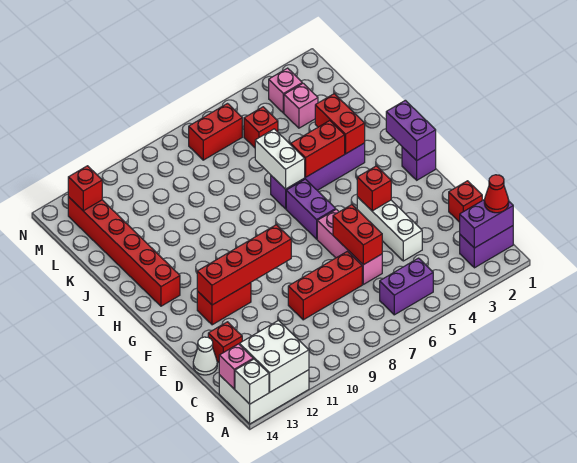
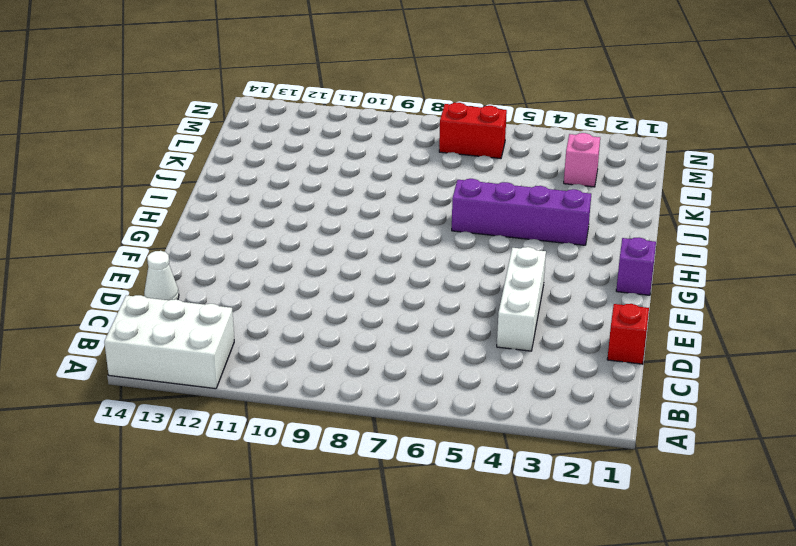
none -> purple brick B1:B2 level 1
none -> purple brick B5:B6 level 1
none -> pink brick D6:F6 level 1
none -> red brick D7:D9 level 1

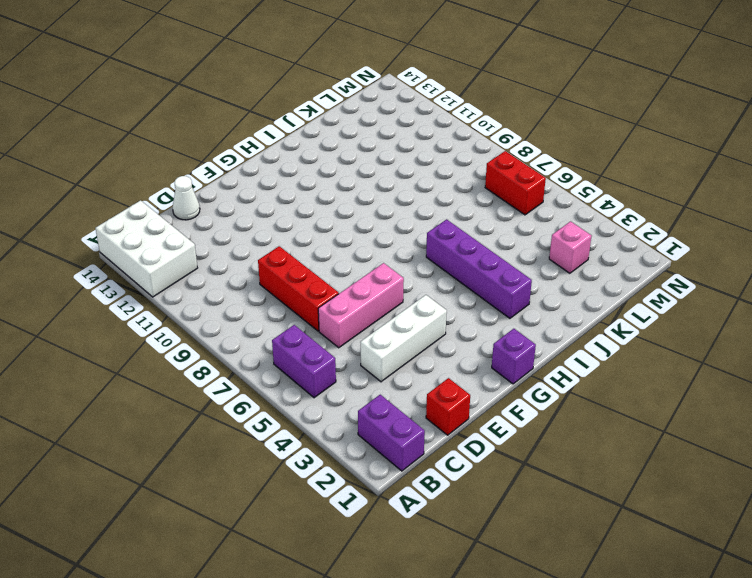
none -> red brick D13 level 1
none -> red brick F11:F12 level 1
none -> purple brick G6:H6 level 1
none -> red brick H13:M13 level 1

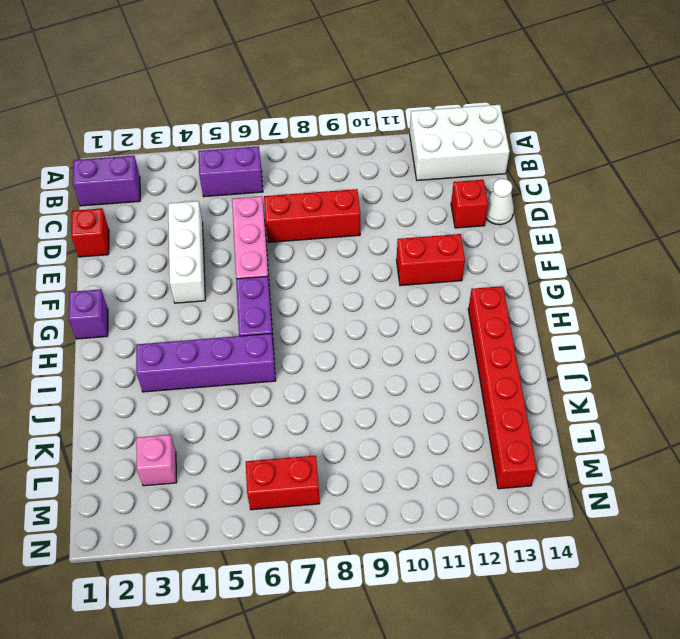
none -> red brick L5 level 1
none -> pink brick M3 level 1
none -> white brick A12:B13 level 2
none -> white brick A14 level 2

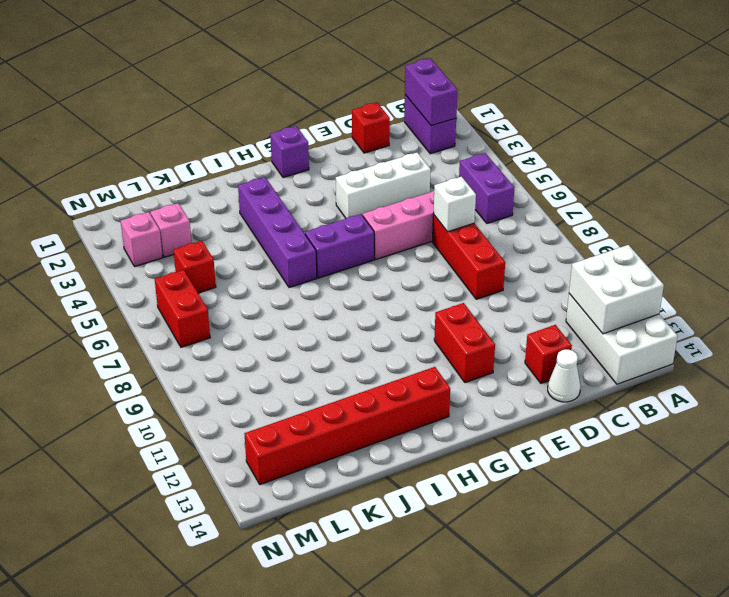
white brick D7 level 2 -> white brick A14 level 2
none -> pink brick B14 level 2
none -> red brick D6:E6 level 2
none -> red brick F4 level 2
none -> red brick F9:F12 level 2

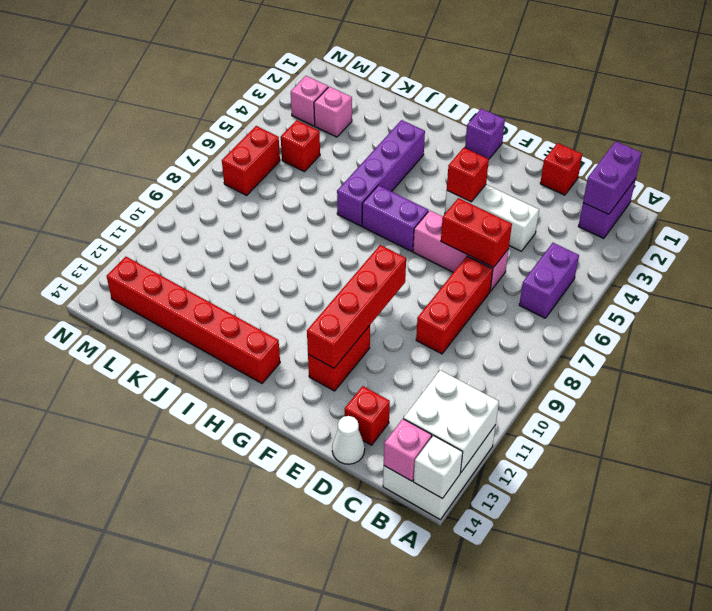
none -> purple brick G1:H1 level 2
none -> red brick I3:J3 level 2
none -> red brick I4:I5 level 2
none -> white brick I6:J6 level 2

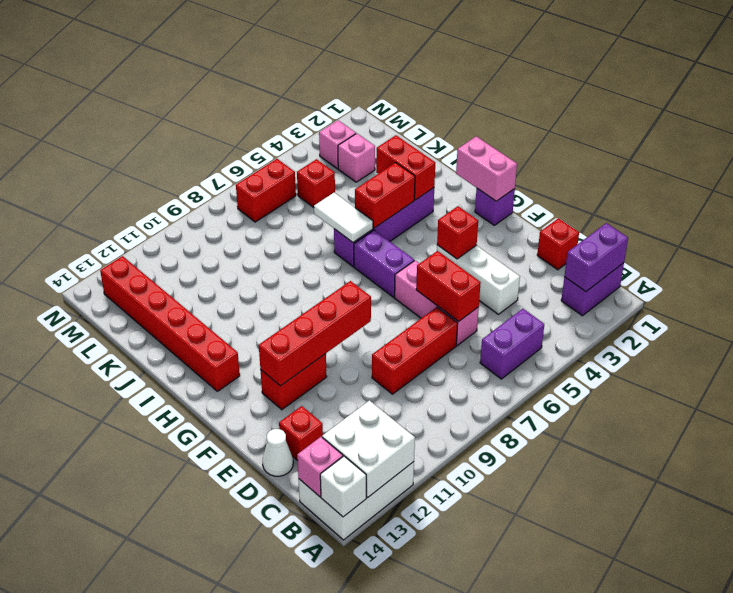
pink brick G1:H1 level 2 -> purple brick G1:H1 level 2
white tile I6:J6 level 2 -> white brick I6:J6 level 2
none -> red brick M13 level 2
none -> red cone B1 level 3

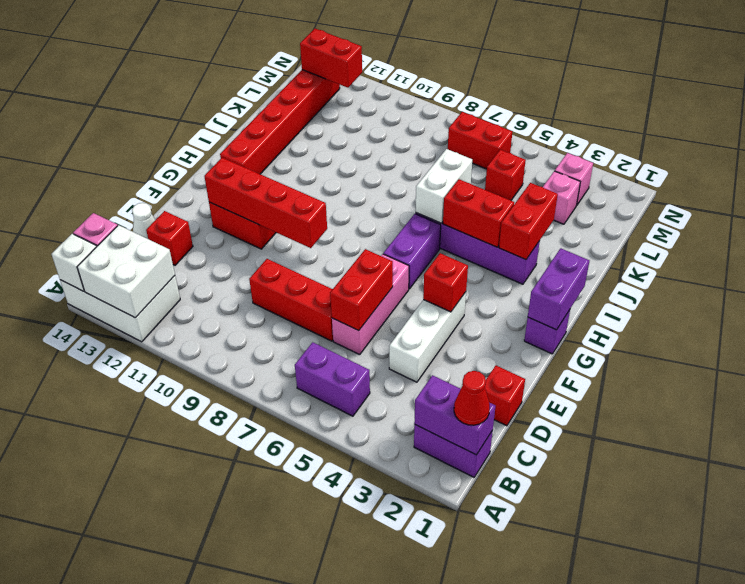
red brick M12:M13 level 2 -> red brick M13 level 2

